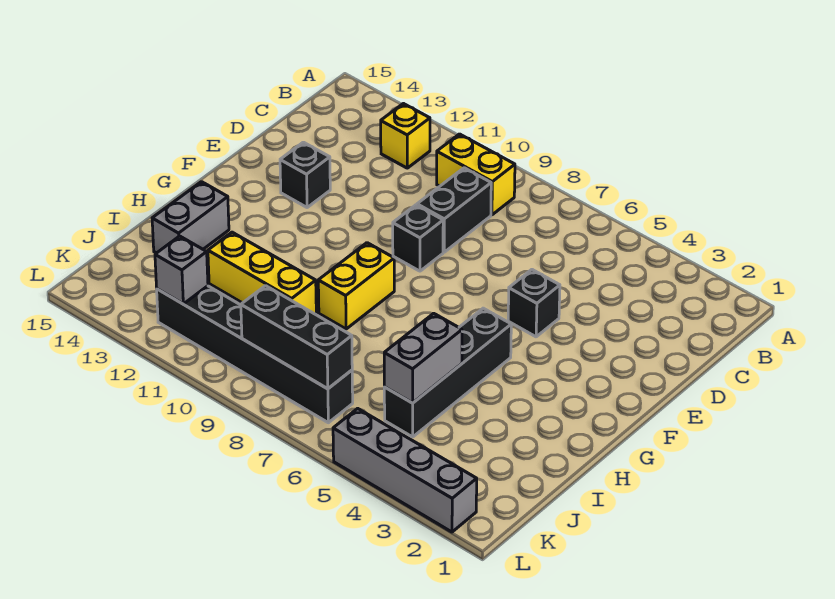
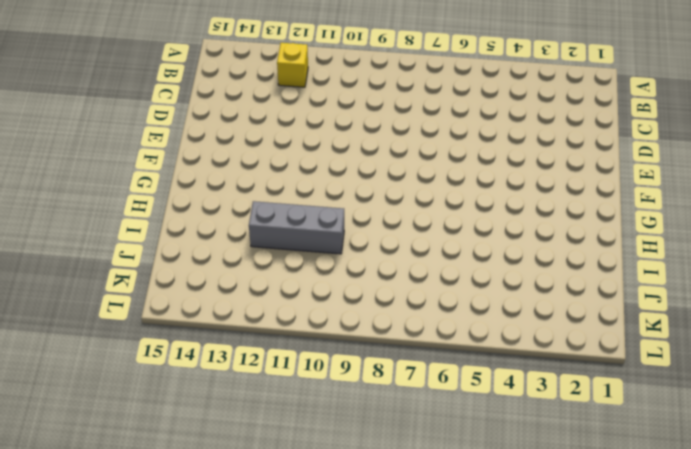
grey brick I10:I12 level 1 -> yellow brick I10:I12 level 1
none -> yellow brick B9:B10 level 1
none -> black brick C9:D9 level 1
none -> black brick E5 level 1

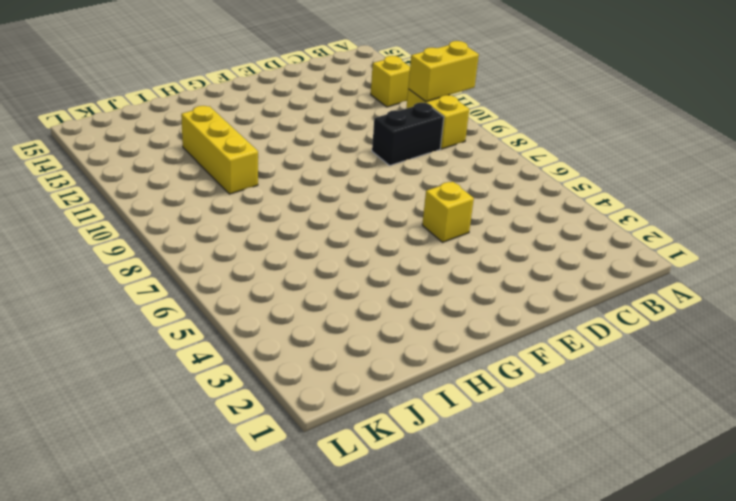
yellow brick A10:B10 level 2 -> yellow brick G9:H9 level 1
yellow brick E5 level 1 -> black brick E5 level 1
none -> black brick E9 level 1
none -> black brick E13 level 1
none -> black brick G5:J5 level 1

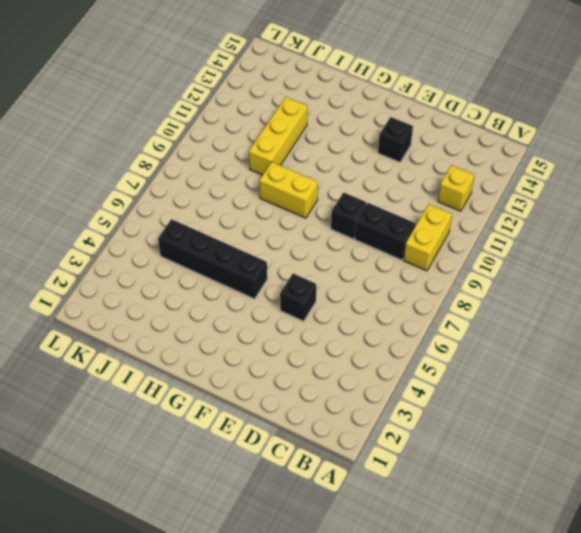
none -> grey brick H14:I14 level 1
none -> black brick K7:K12 level 1
none -> grey brick L2:L5 level 1

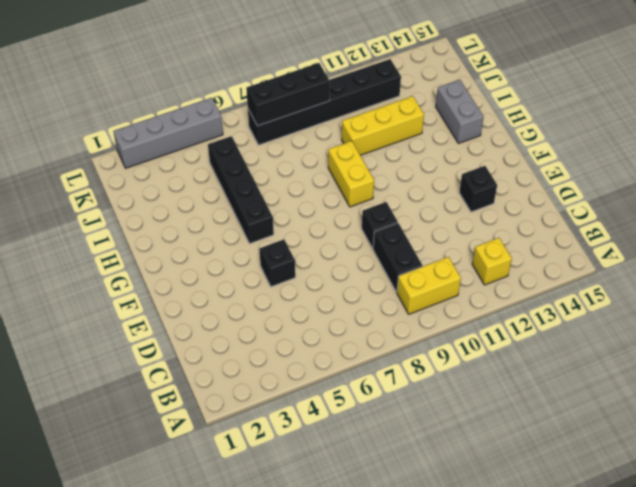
none -> grey brick I5:J5 level 2
none -> grey brick K12 level 2

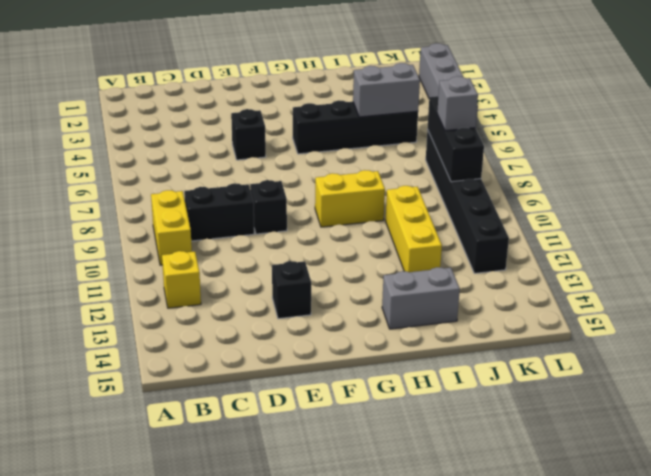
grey brick K8 level 3 -> grey brick K12 level 2

